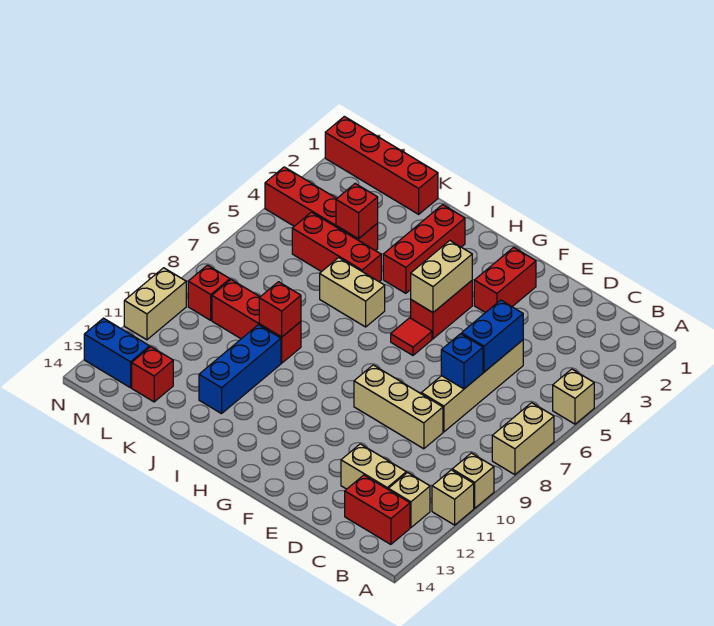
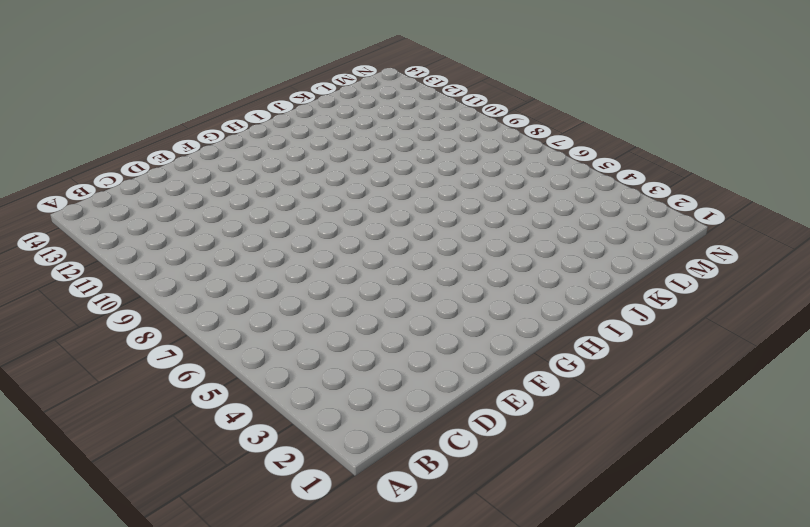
none -> tan brick A5 level 1
none -> tan brick A7:A8 level 1
none -> tan brick A10 level 1

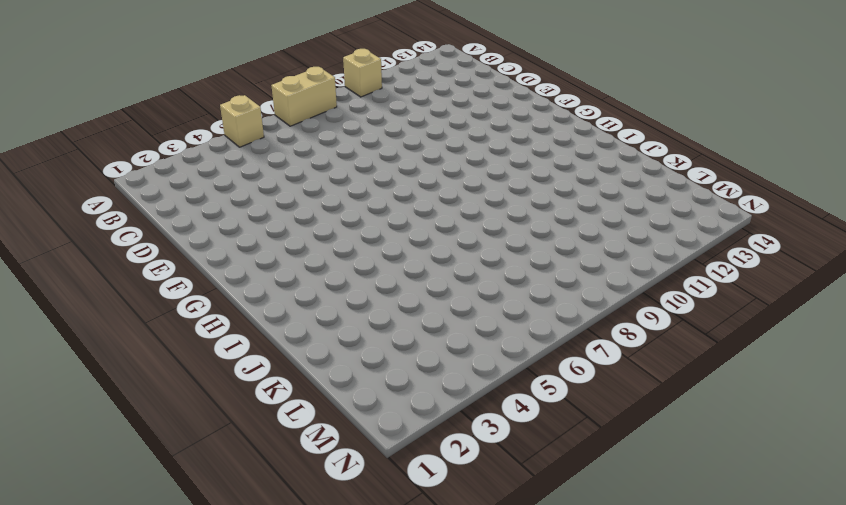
none -> tan brick A11 level 1
none -> tan brick B12 level 1
none -> red brick B13:C13 level 1

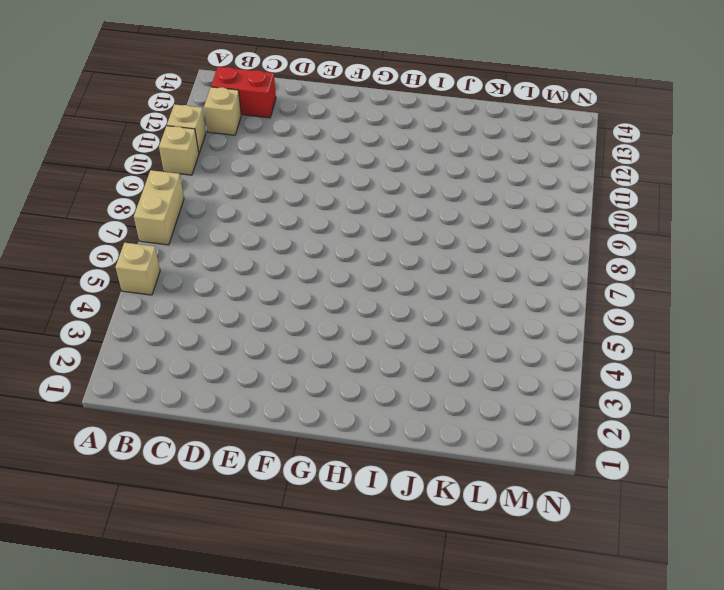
none -> tan brick C12:D12 level 1
none -> tan brick D5:D8 level 1
none -> tan brick D9:F9 level 1

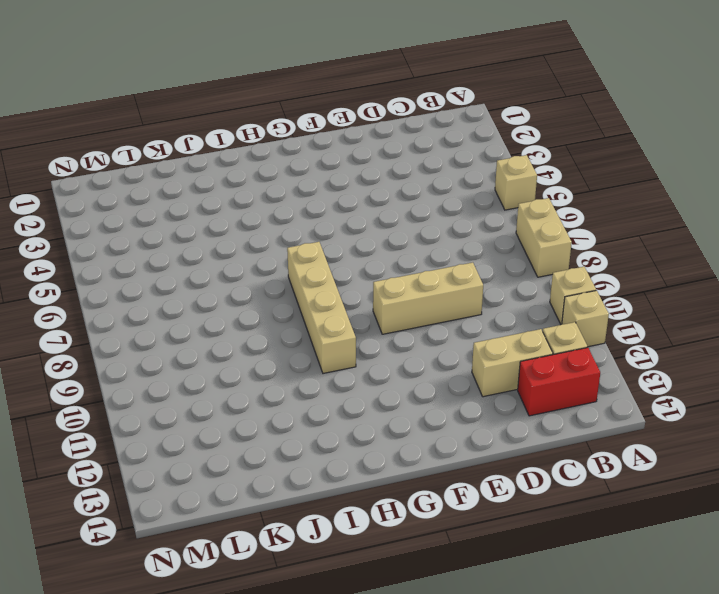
tan brick H7:H10 level 1 -> tan brick D5:D8 level 1
none -> red brick F2:F3 level 1
none -> red brick G4:G5 level 1
none -> red tile G6 level 1

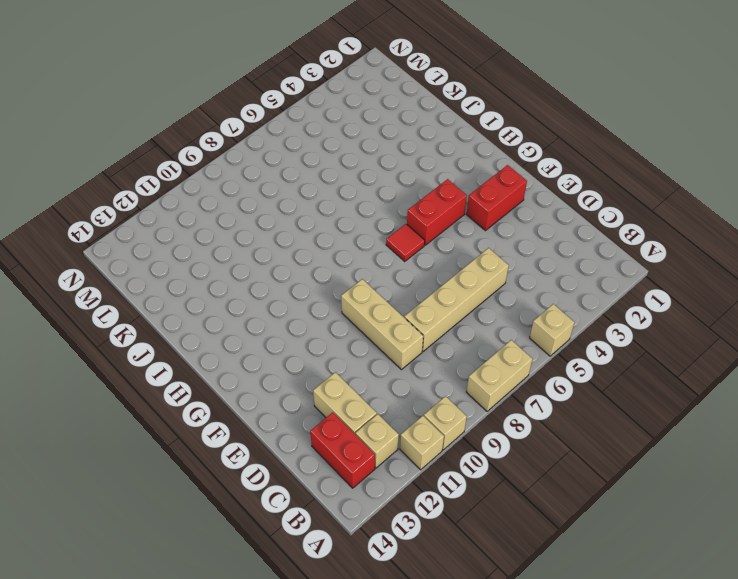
none -> red brick I2:I4 level 1
none -> tan brick I6:J6 level 1
none -> red brick J5:L5 level 1

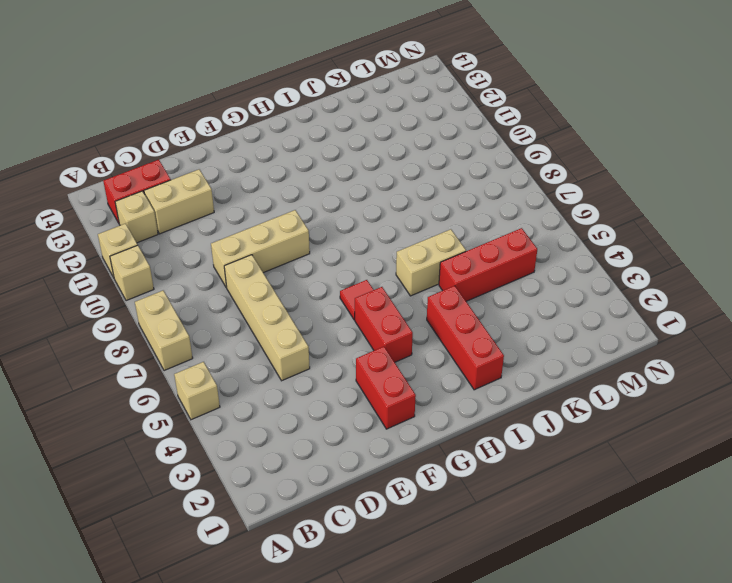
none -> red brick J9:L9 level 1
none -> blue brick J10:J12 level 1
none -> red brick K1:N1 level 1

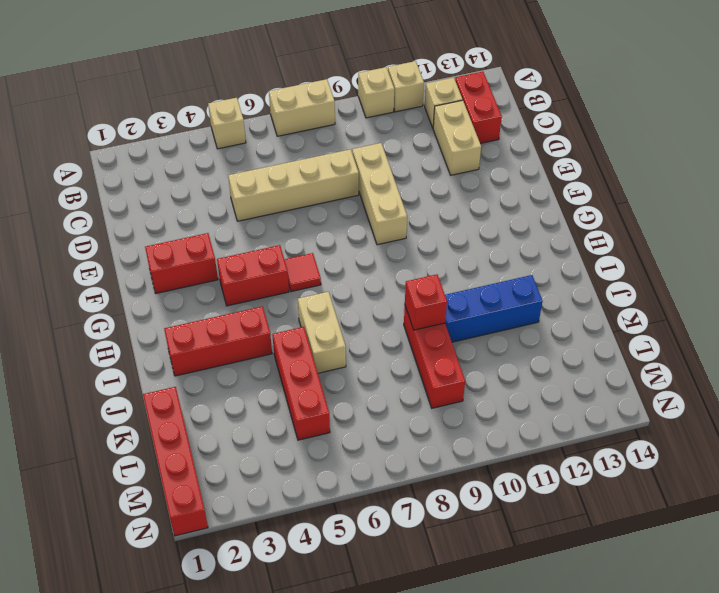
none -> red brick K4:N4 level 1
none -> red brick L13 level 1
none -> red brick M9 level 1

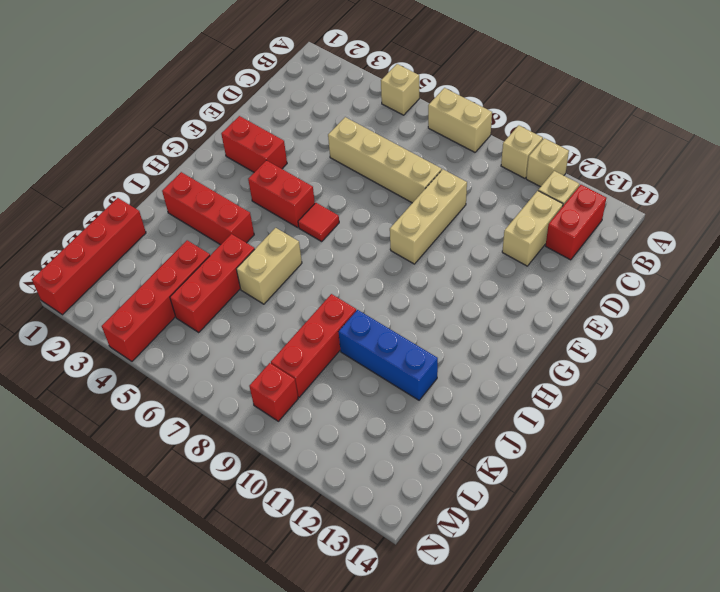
none -> red brick L13 level 1
none -> blue brick M13:N13 level 1
none -> tan brick N10:N11 level 1

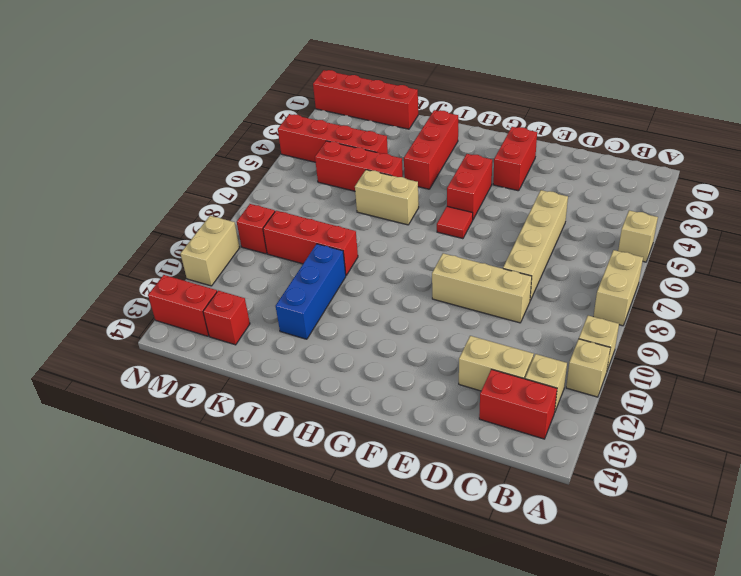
red brick M13:N13 level 1 -> blue brick M13:N13 level 1
none -> blue brick D5:D6 level 2
none -> blue brick D7 level 2
none -> tan brick G4:G5 level 2

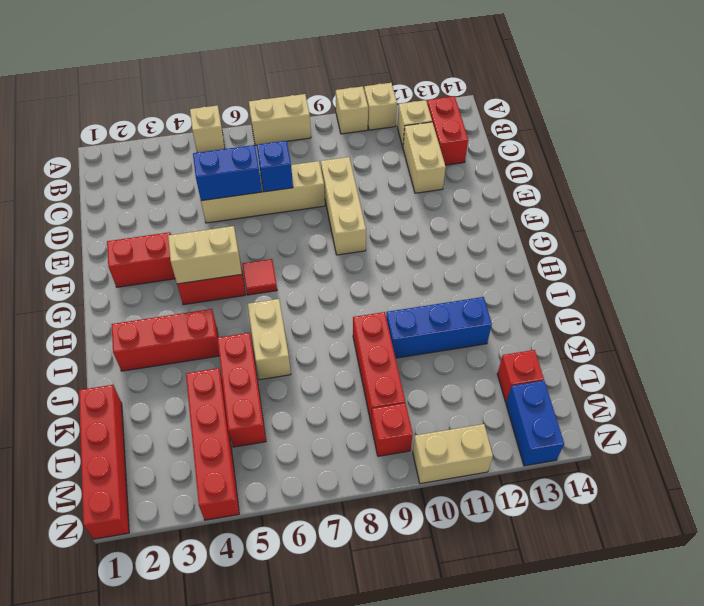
none -> red brick J9 level 2
none -> red brick K4 level 2

